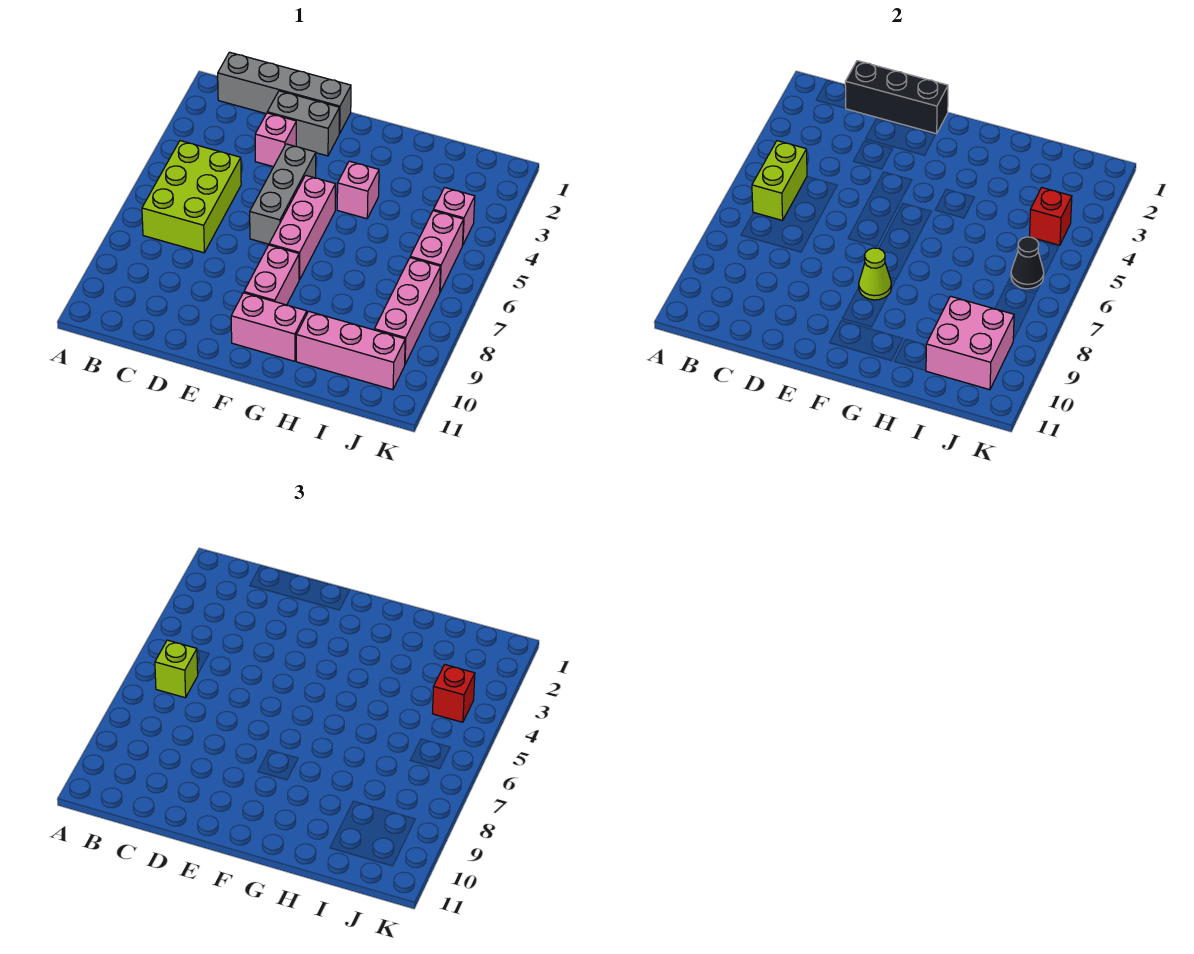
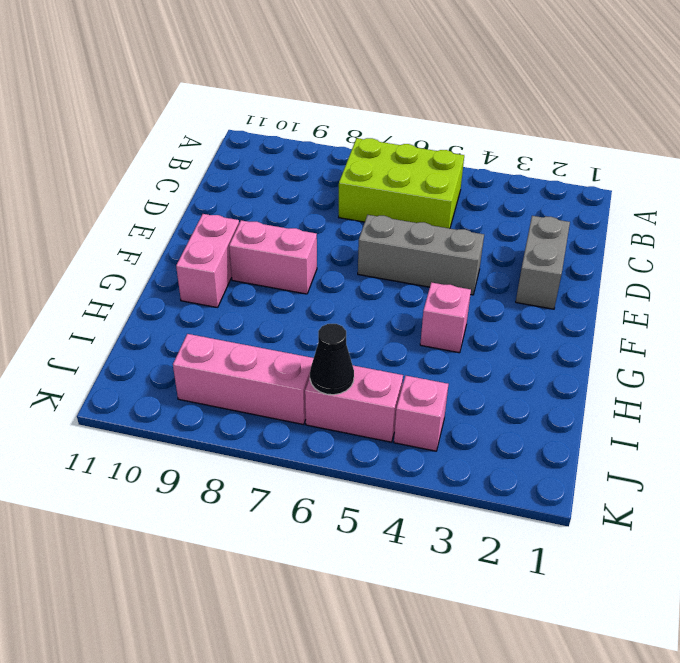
none -> grey brick B1:E1 level 1
none -> pink brick D3 level 1
none -> pink brick F5:F7 level 1

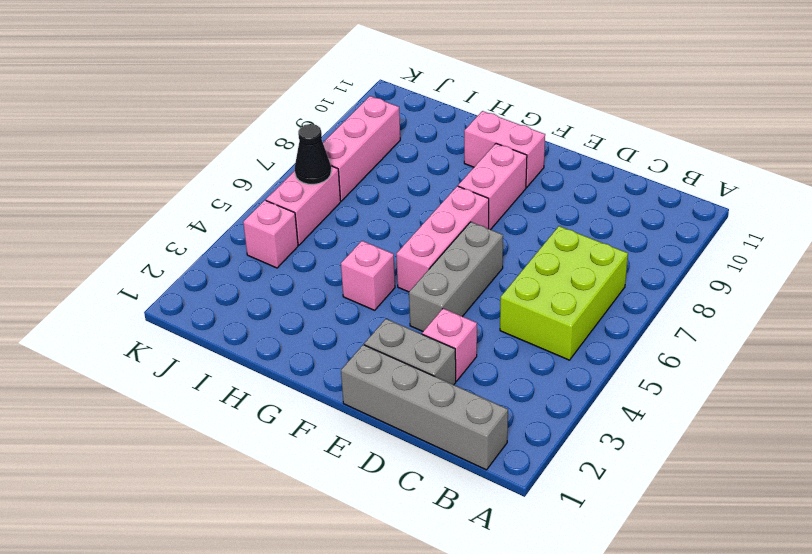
none -> pink brick H10:J10 level 1
none -> lime brick B5:B6 level 2
none -> black brick C1:E1 level 2

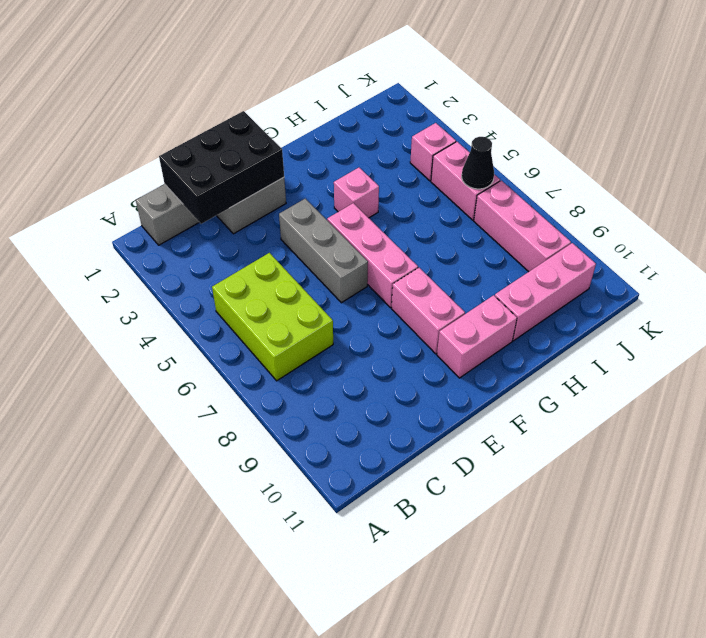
black brick C1:E2 level 2 -> black brick C1:E1 level 2
none -> pink brick D3 level 1
none -> lime brick B5:B6 level 2
none -> lime cone F8 level 2

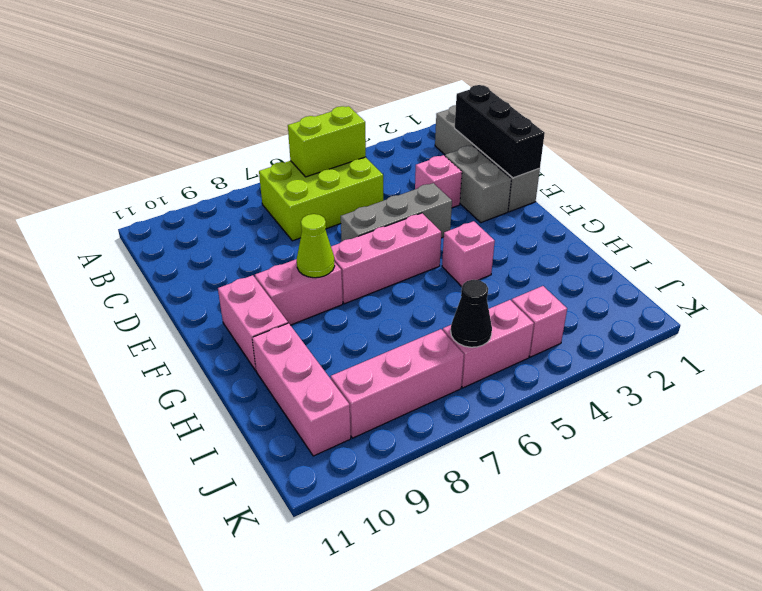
none -> pink brick I9:J10 level 2
none -> red brick J4 level 2
none -> lime brick B6 level 3

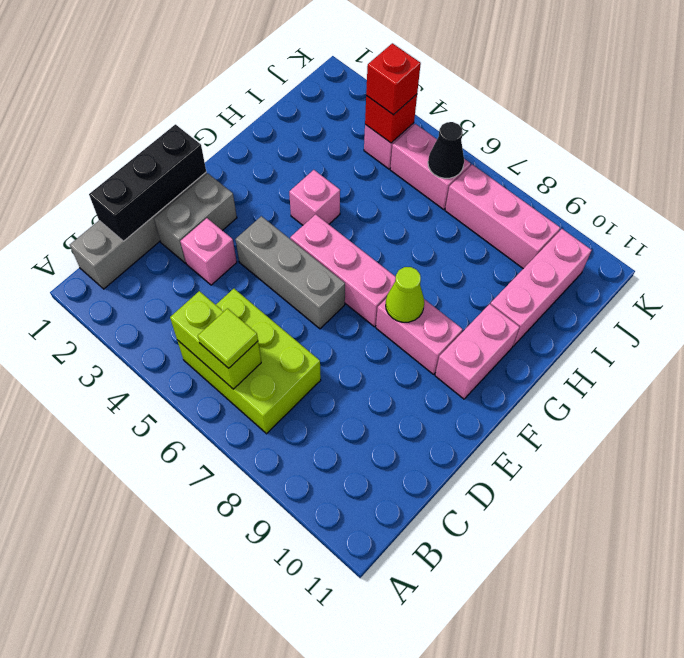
lime tile B6 level 3 -> lime brick B6 level 3
none -> pink brick I9:J10 level 2

